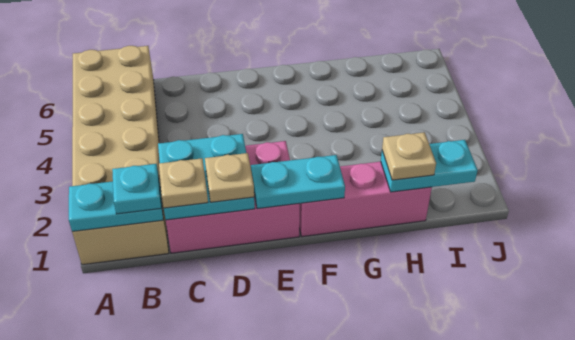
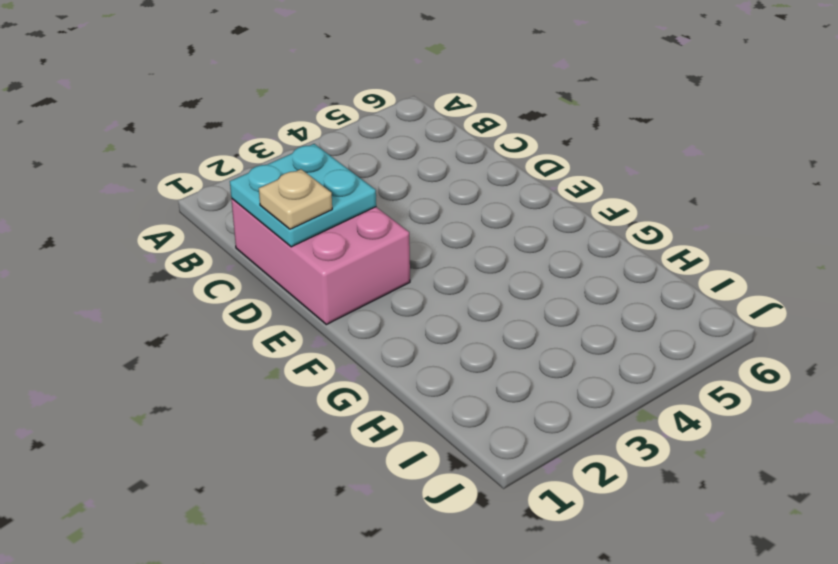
none -> tan brick A1:B6 level 1
none -> pink brick F1:H1 level 1

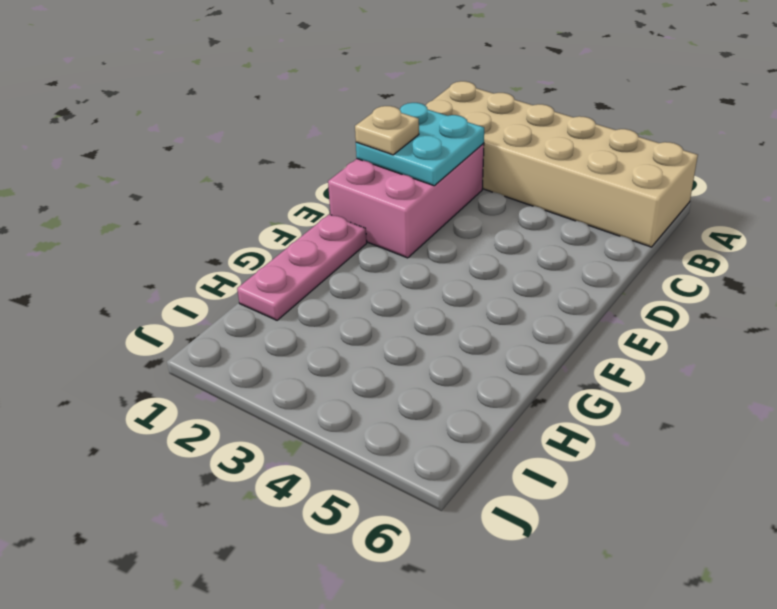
pink plate F1:H1 level 1 -> pink brick F1:H1 level 1
none -> cyan plate A1:B1 level 2
none -> cyan plate E1:F1 level 2

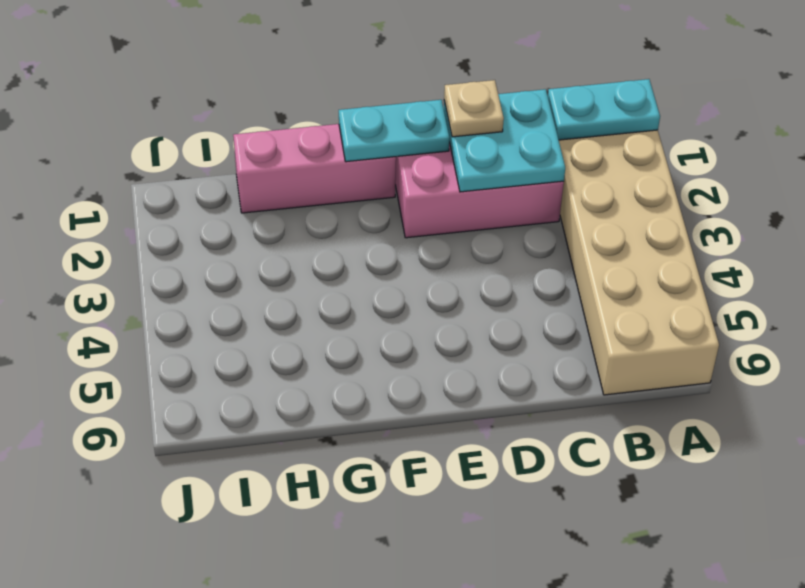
none -> cyan plate H1:I1 level 2
none -> cyan plate B1 level 3

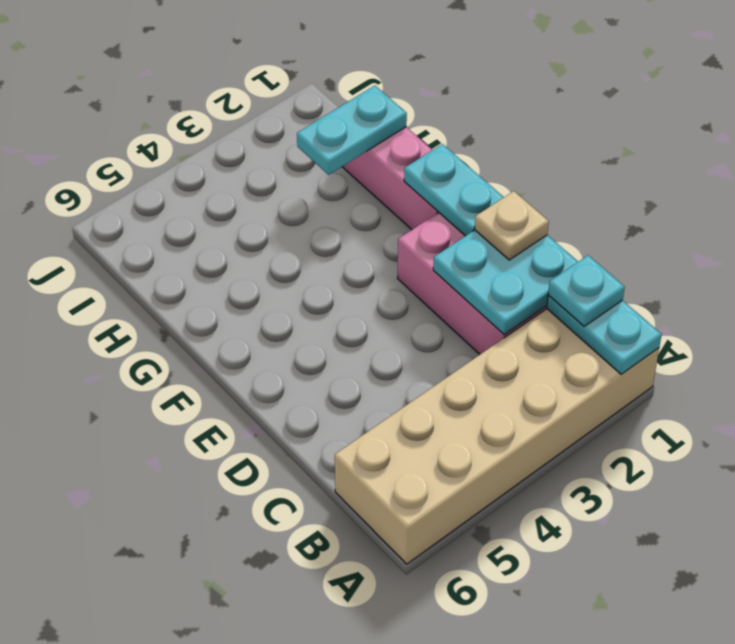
cyan plate H1:H2 level 2 -> cyan plate H1:I1 level 2
none -> tan plate C1 level 3
none -> tan plate H1 level 3

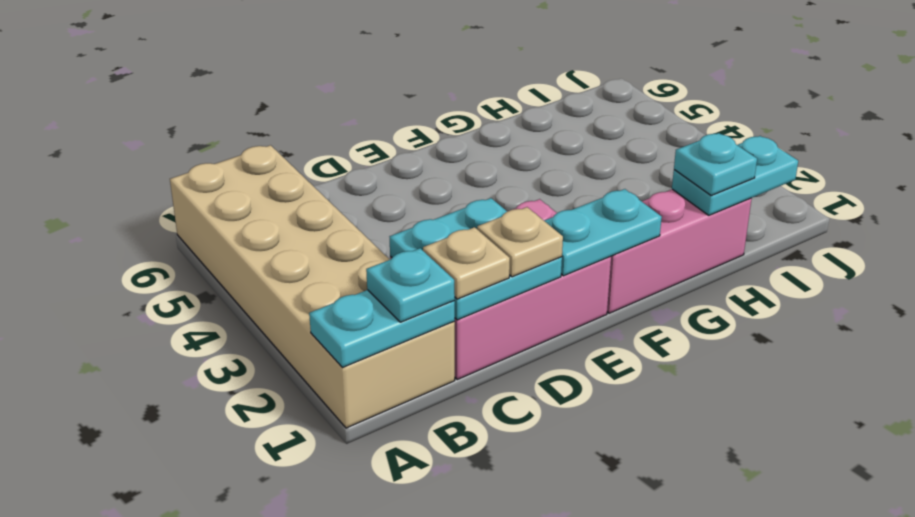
cyan plate H1 level 3 -> tan plate H1 level 3

